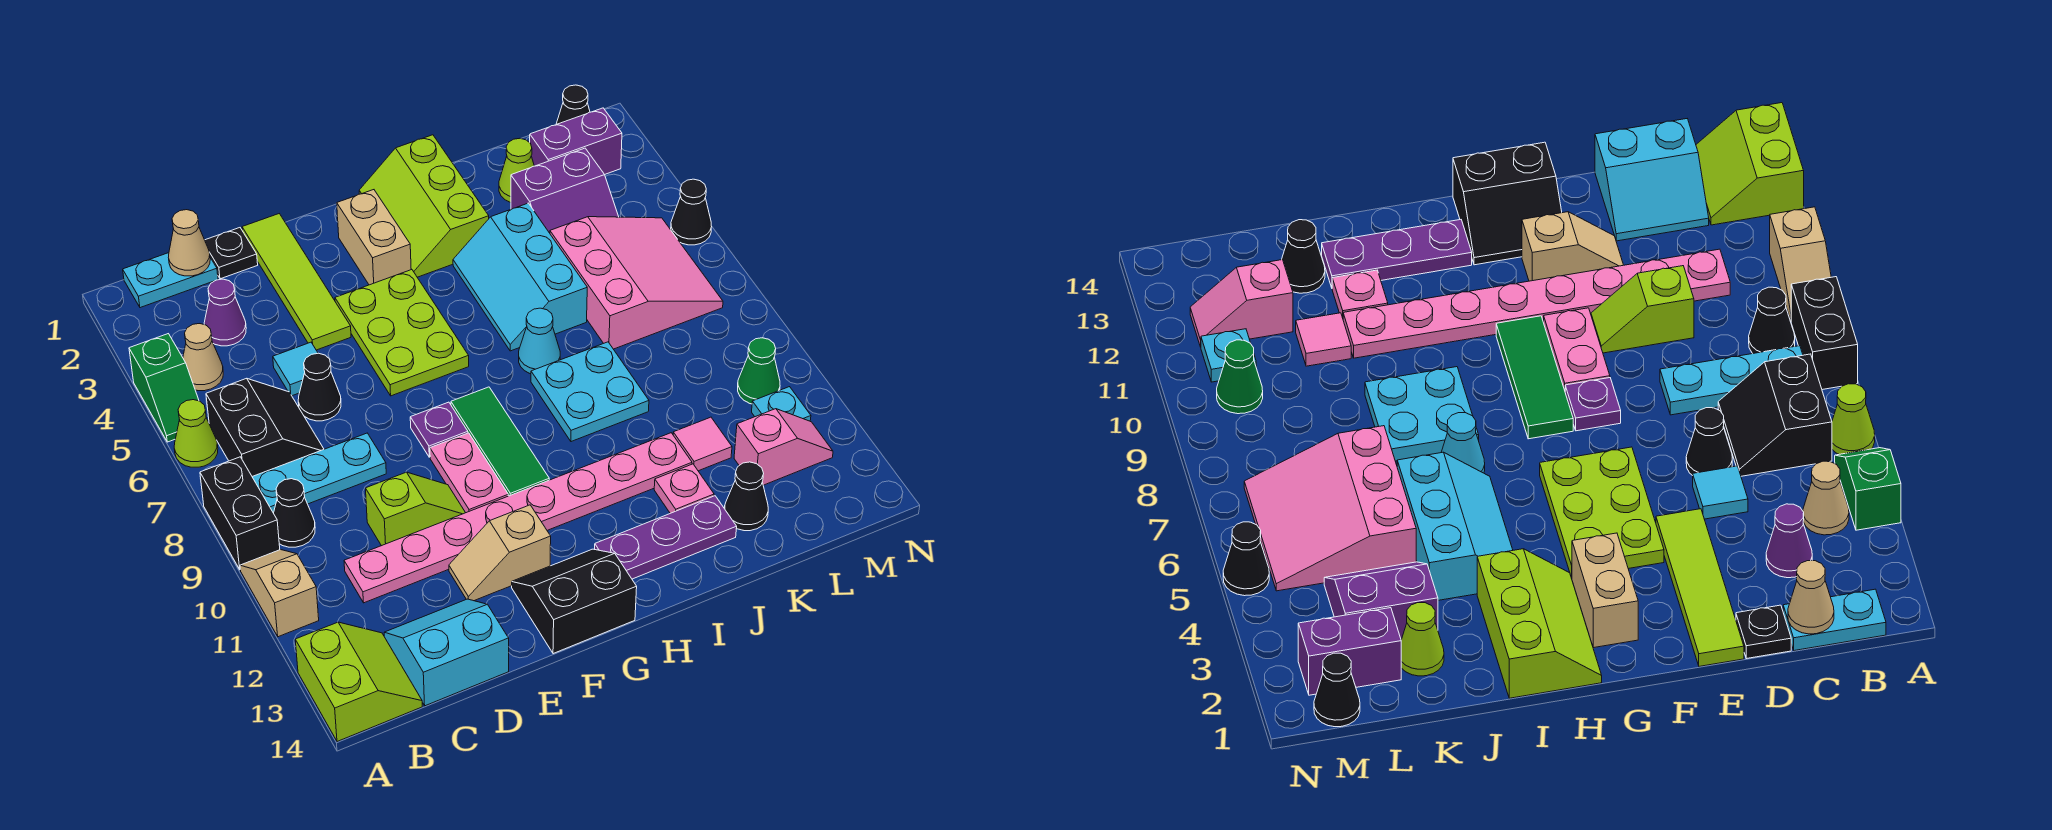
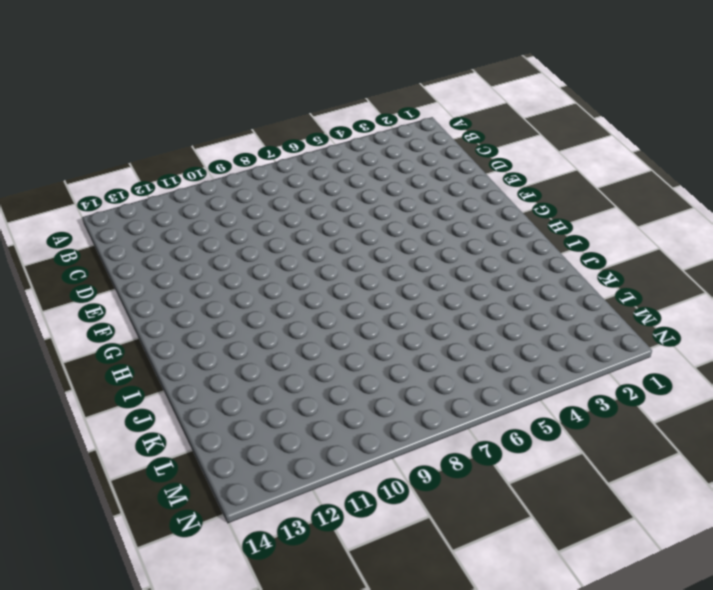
none -> green slope A4:A5 level 1 top 4
none -> lime cone A6 level 1
none -> black brick A8:A9 level 1
none -> tan slope A10:A11 level 1 top 11

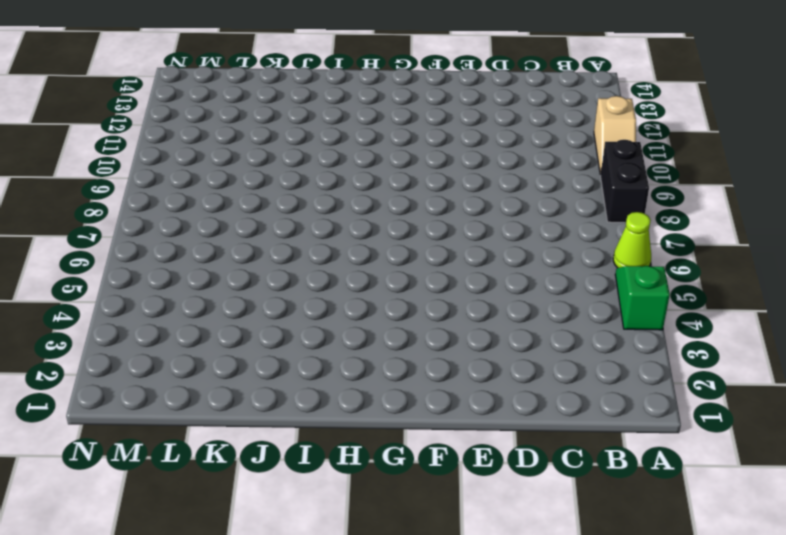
none -> lime slope A13:B14 level 1 top A
none -> cyan plate B1:C1 level 1
none -> tan cone B4 level 1
none -> black slope B6:C7 level 1 top B

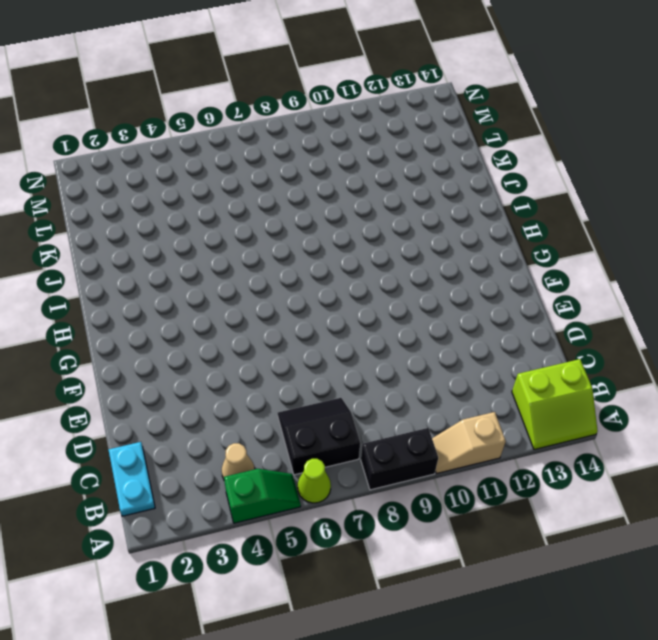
lime slope A13:B14 level 1 top B -> lime slope A13:B14 level 1 top A
none -> cyan plate B8:D8 level 1
none -> black cone B9 level 1
none -> purple cone C3 level 1
none -> pink plate C11:J11 level 1

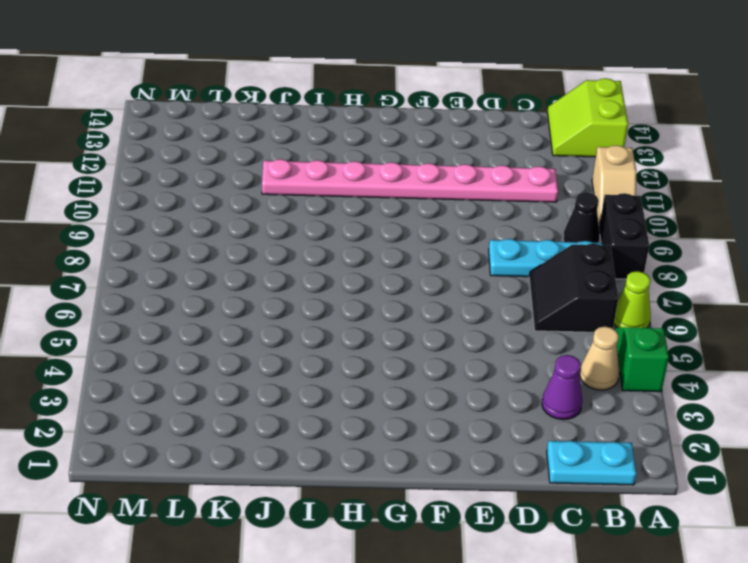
none -> cyan slope C13:D14 level 1 top 14
none -> black plate D1 level 1
none -> cyan tile D5 level 1
none -> black cone D6 level 1

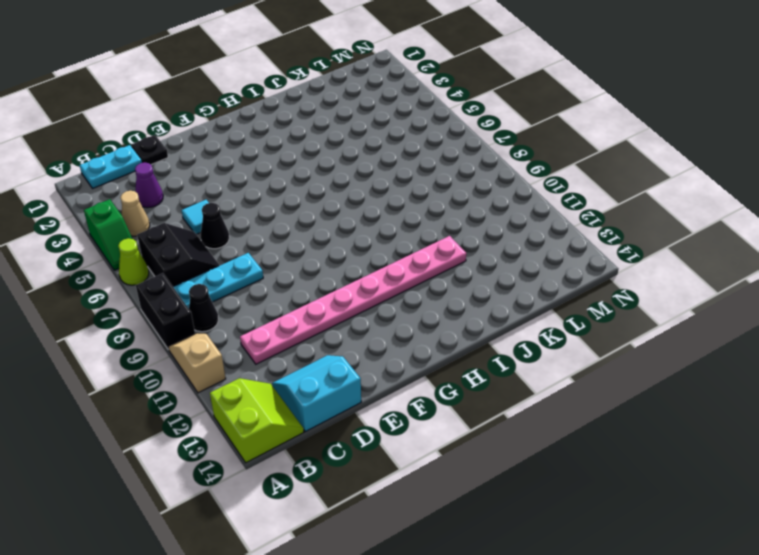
none -> lime slope D10:E10 level 1 top D
none -> lime tile E1:E4 level 1
none -> tan slope E12:F12 level 1 top F
none -> lime plate F4:G6 level 1

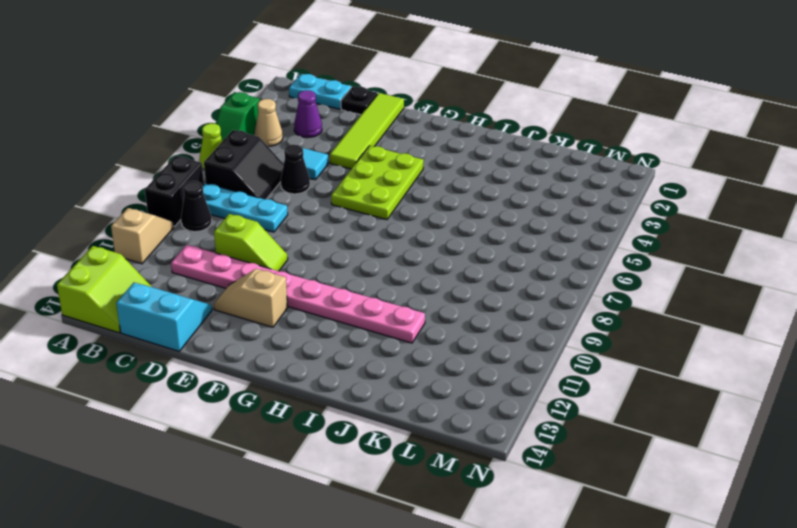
none -> purple plate F8 level 1
none -> pink plate F9:F10 level 1
none -> black slope F13:G14 level 1 top 14
none -> tan brick G2:G3 level 1

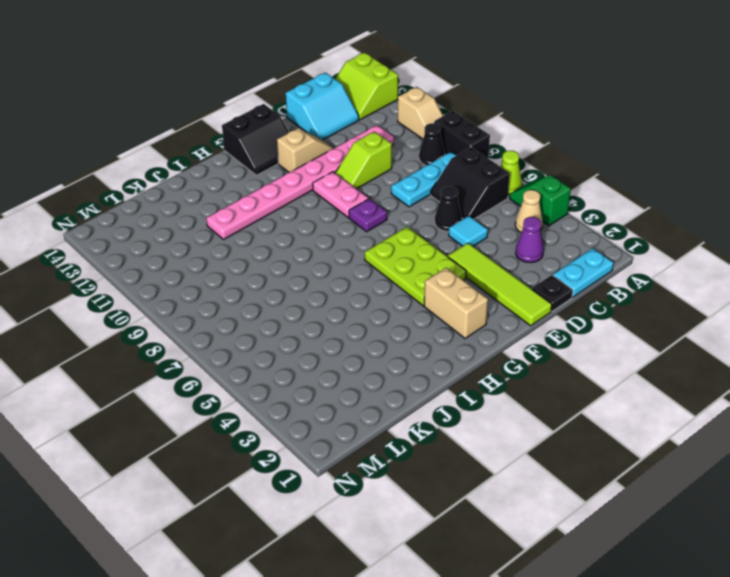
none -> green tile G8:G10 level 1
none -> lime slope H1:I3 level 1 top I
none -> purple plate H13:J13 level 1
none -> cyan slope I4:J6 level 1 top J

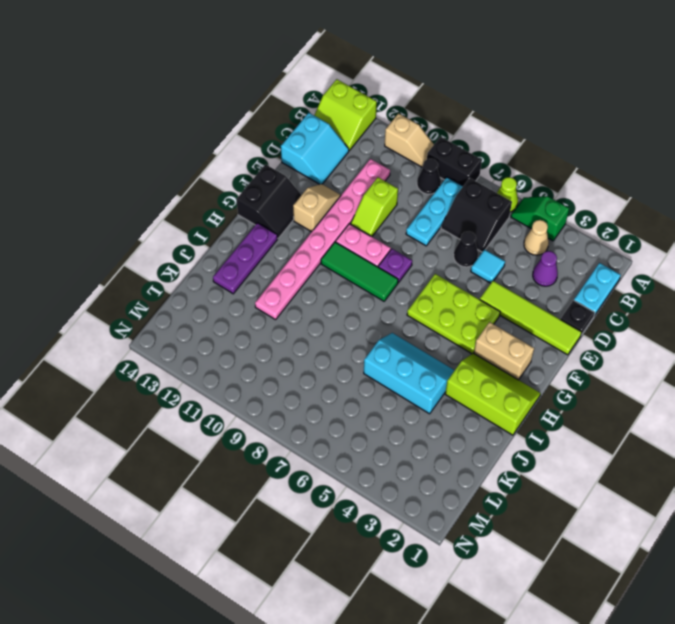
none -> cyan cone I7 level 1
none -> cyan plate I8:J9 level 1
none -> pink plate J12 level 1
none -> lime cone K2 level 1

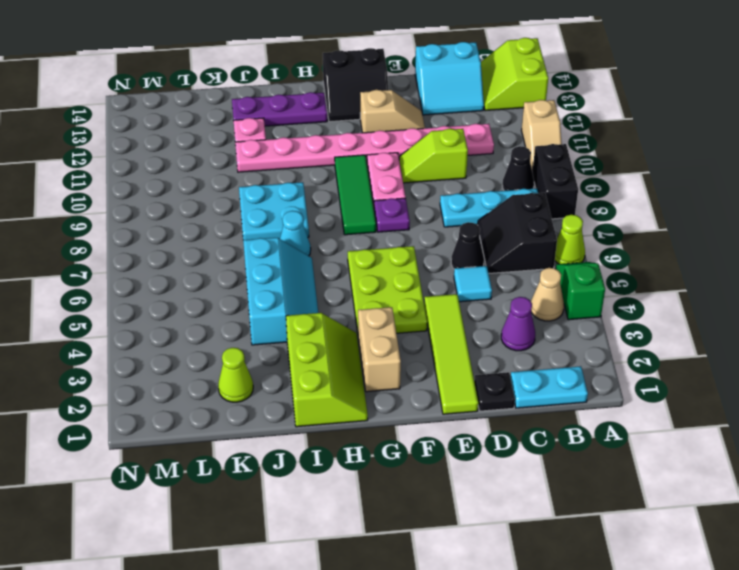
none -> purple slope K3:L4 level 1 top 3
none -> pink slope K5:M7 level 1 top K
none -> pink tile K11 level 1
none -> black cone K13 level 1

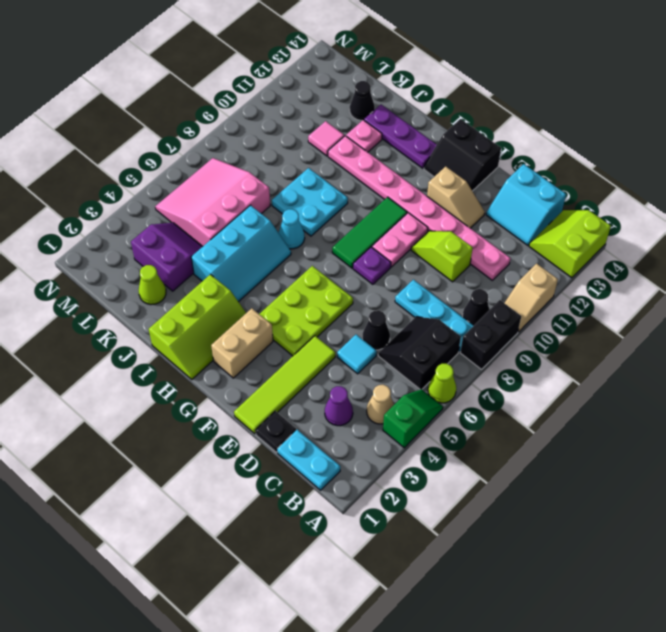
none -> purple brick L2:M2 level 1
none -> pink slope L12:M12 level 1 top L
none -> black cone M1 level 1
none -> green cone M10 level 1

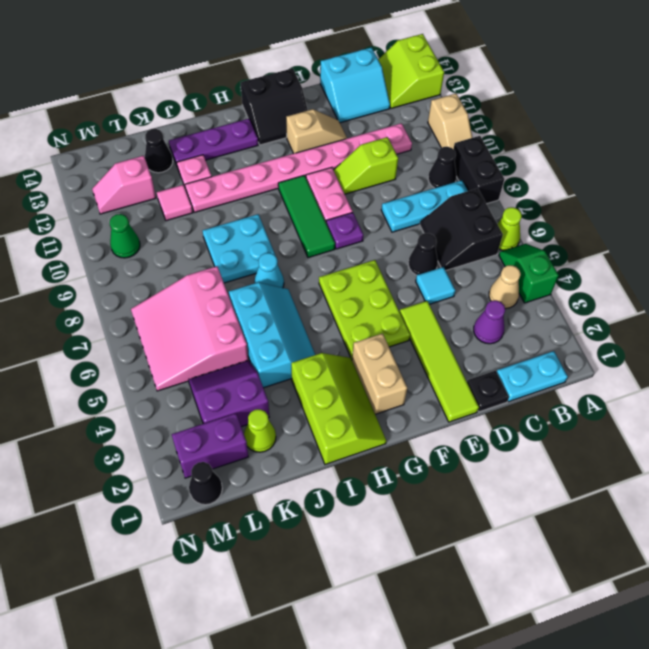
none -> cyan plate M11 level 1
none -> black cone N5 level 1
none -> tan cone C1 level 2

